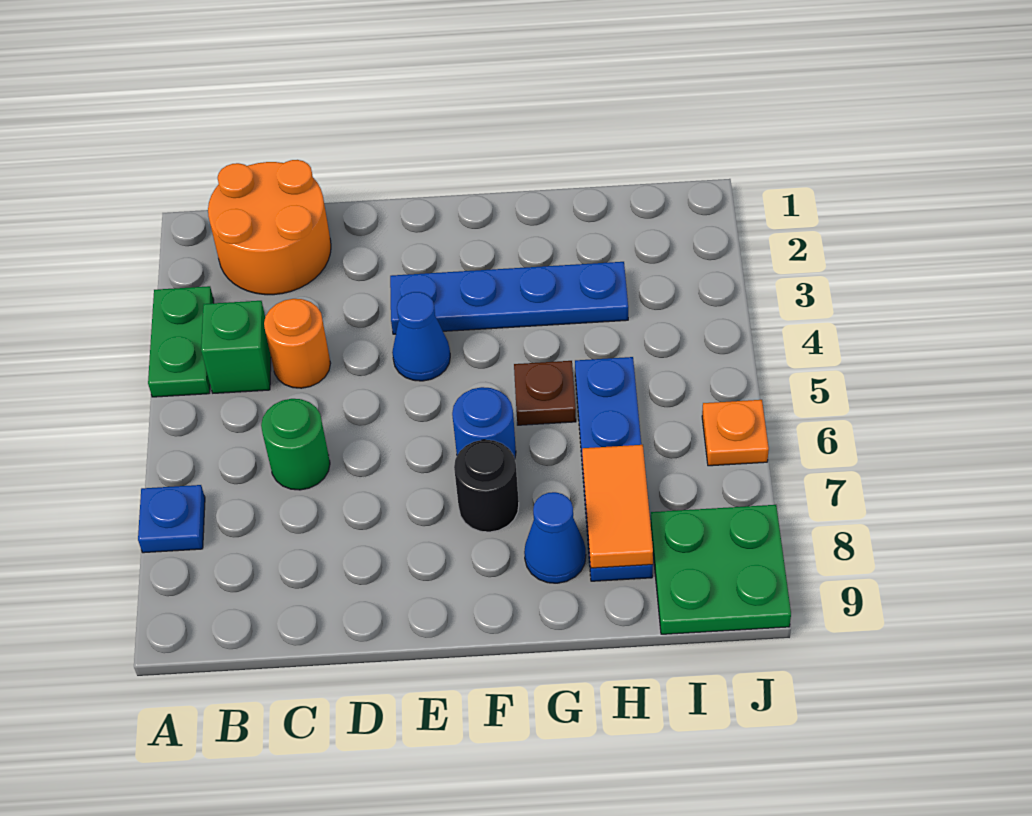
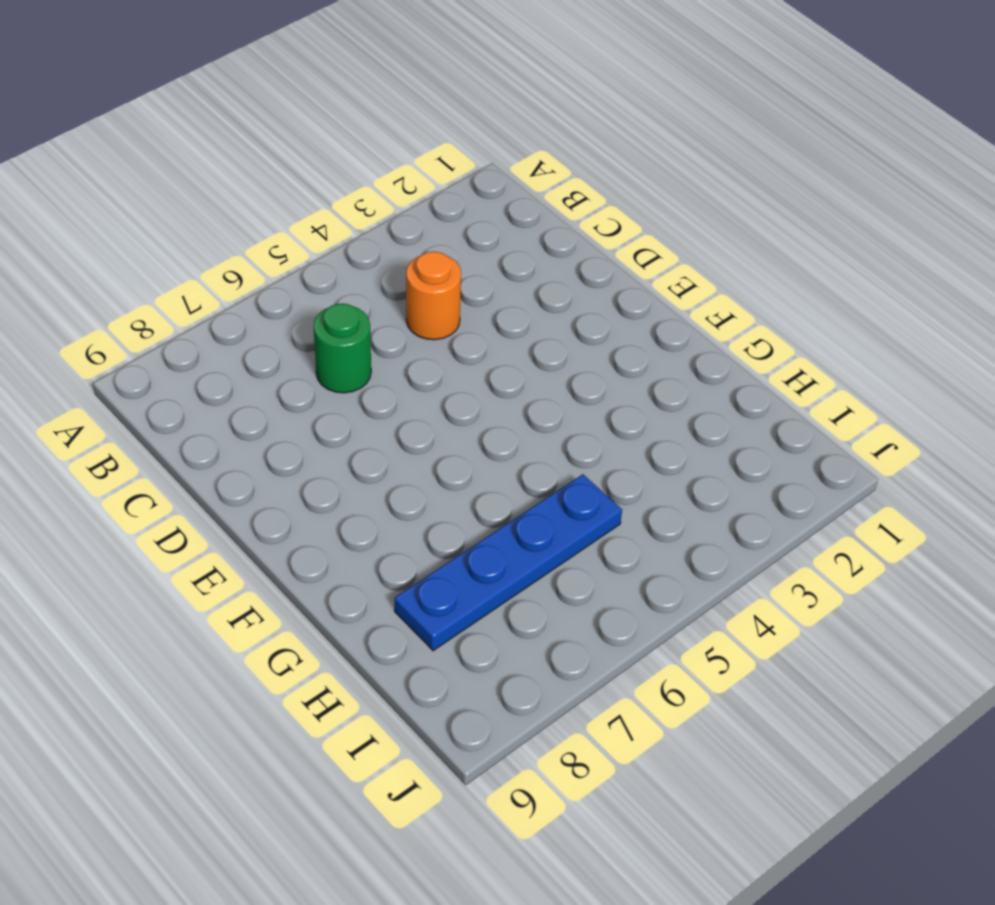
none -> green plate A3:A4 level 1
none -> blue plate A7 level 1
none -> orange round brick B1:C2 level 1

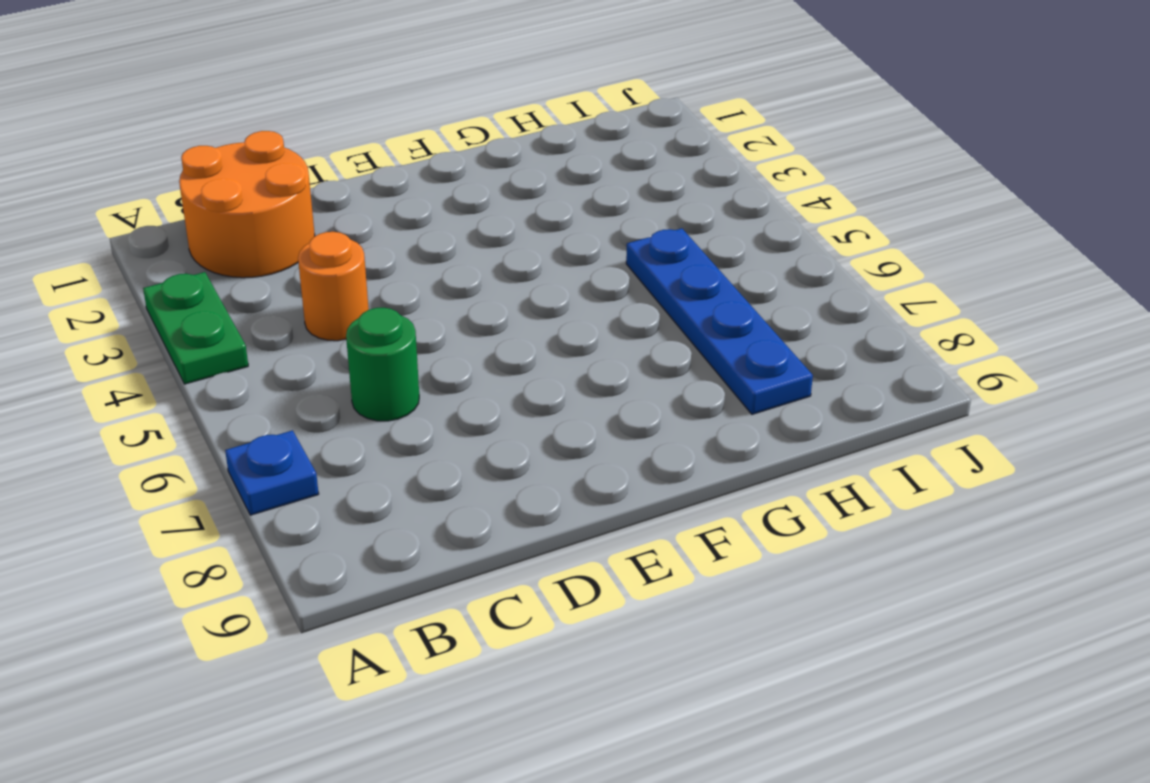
none -> green brick B4 level 1
none -> blue plate E3:H3 level 1
none -> blue cone E4 level 1

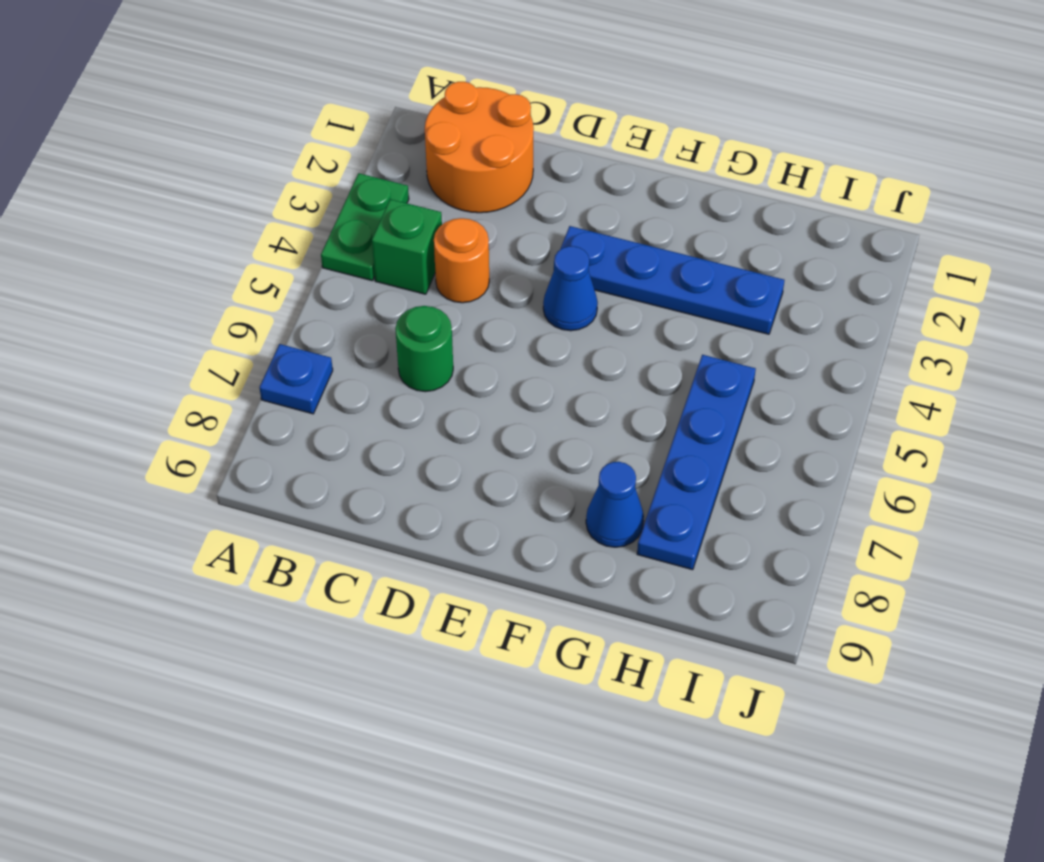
none -> blue round brick F6 level 1
none -> black round brick F7 level 1
none -> brown plate G5 level 1

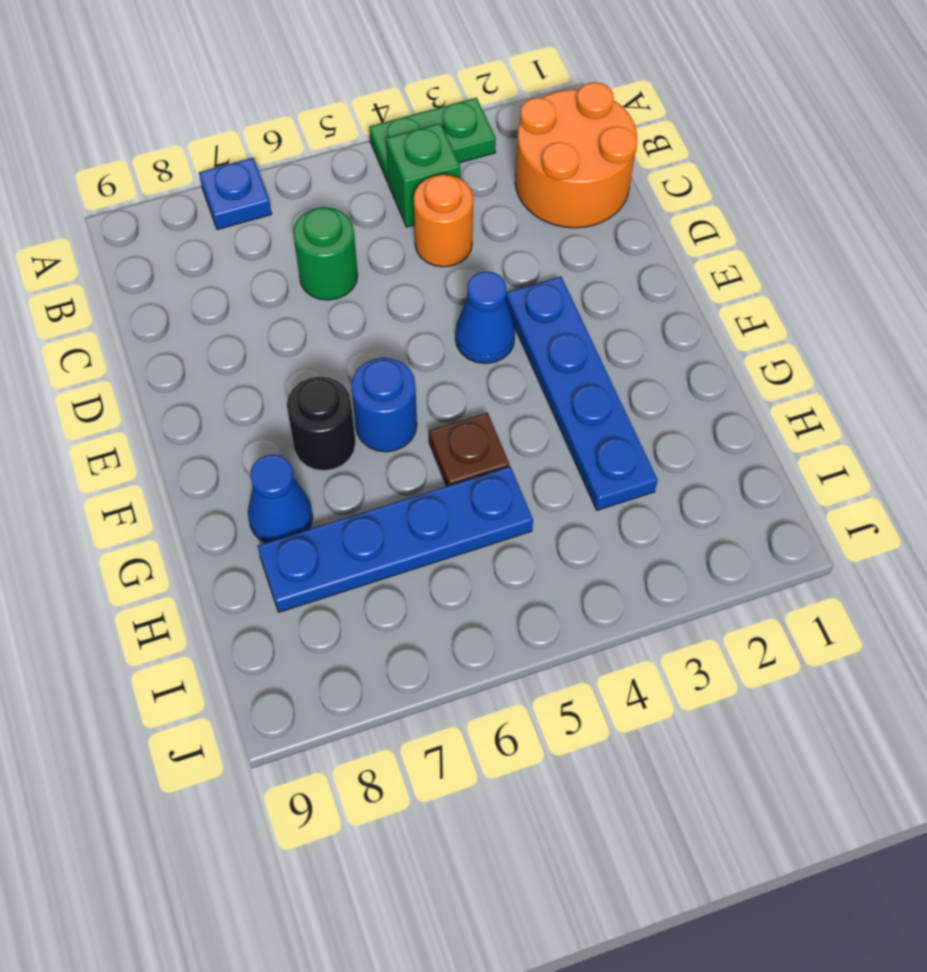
none -> green plate I8:J9 level 1
none -> orange plate J6 level 1
none -> orange tile H7:H8 level 2

